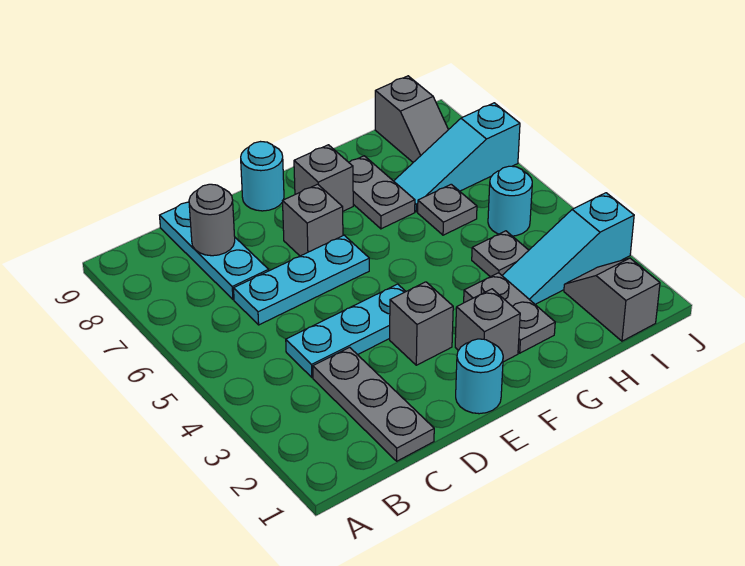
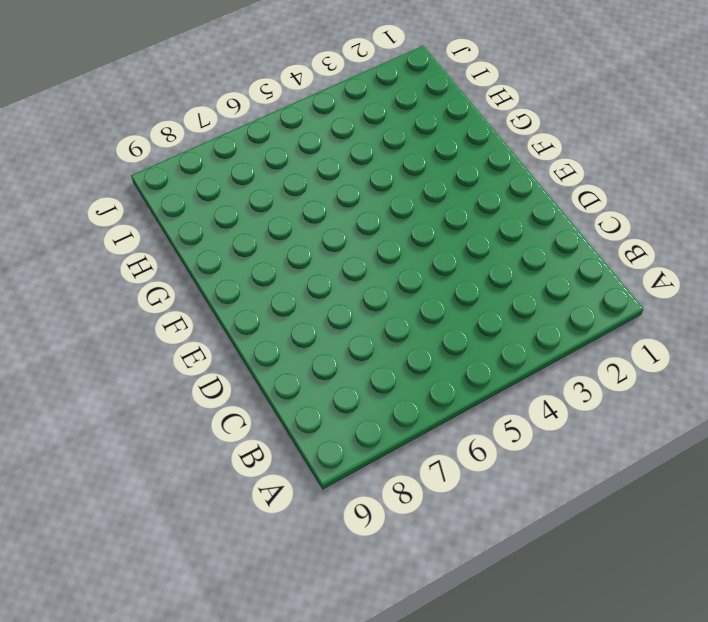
none -> grey plate C1:C3 level 1
none -> cyan plate C4:E4 level 1
none -> cyan plate C6:E6 level 1

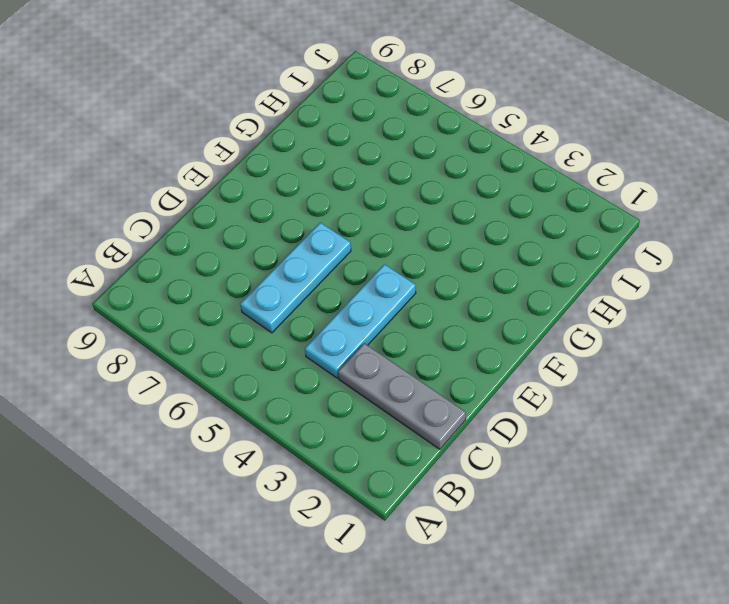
none -> cyan plate C7:C9 level 1
none -> cyan round brick E1 level 1
none -> grey brick E3 level 1

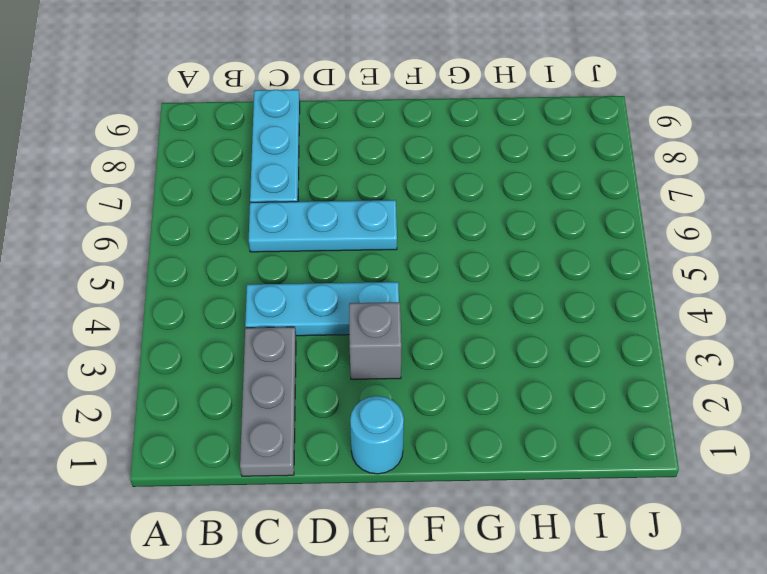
none -> grey brick E7 level 1
none -> cyan round brick E9 level 1
none -> grey brick F2 level 1

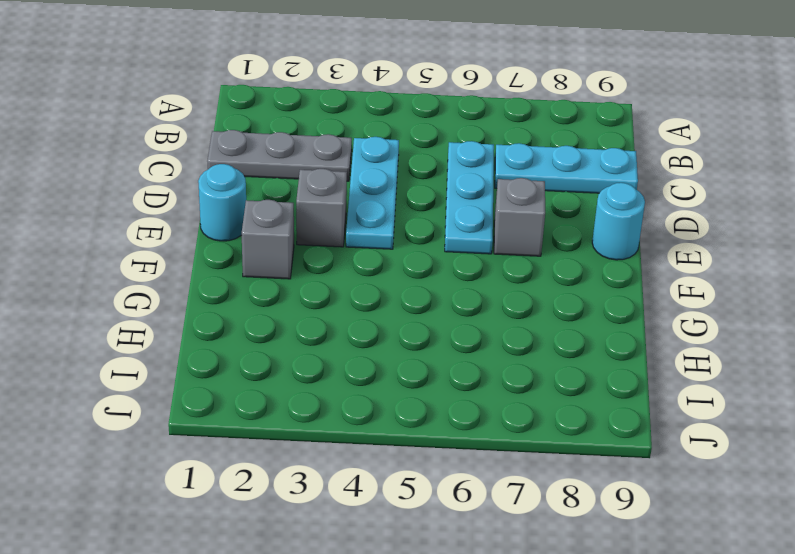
none -> grey brick F8 level 1
none -> grey plate G2:G3 level 1
none -> grey plate G7:G8 level 1

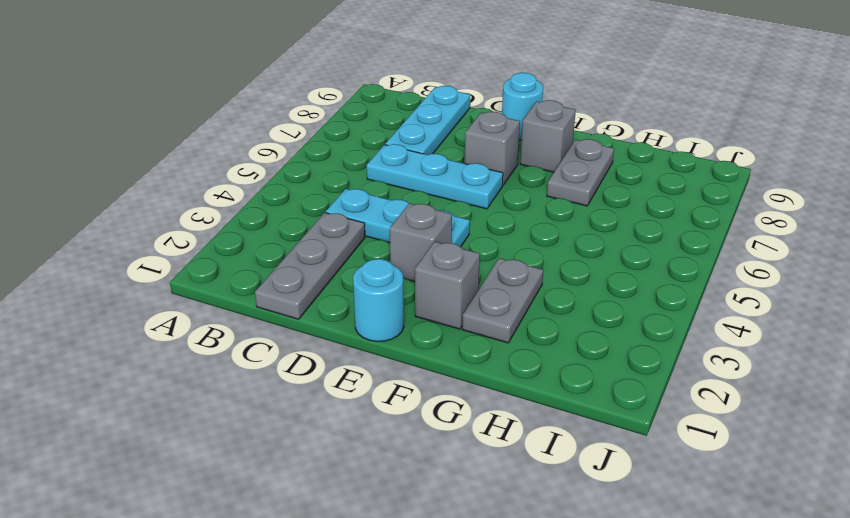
none -> cyan slope H3:J3 level 1 top J
none -> grey plate H4 level 1
none -> grey plate H6 level 1

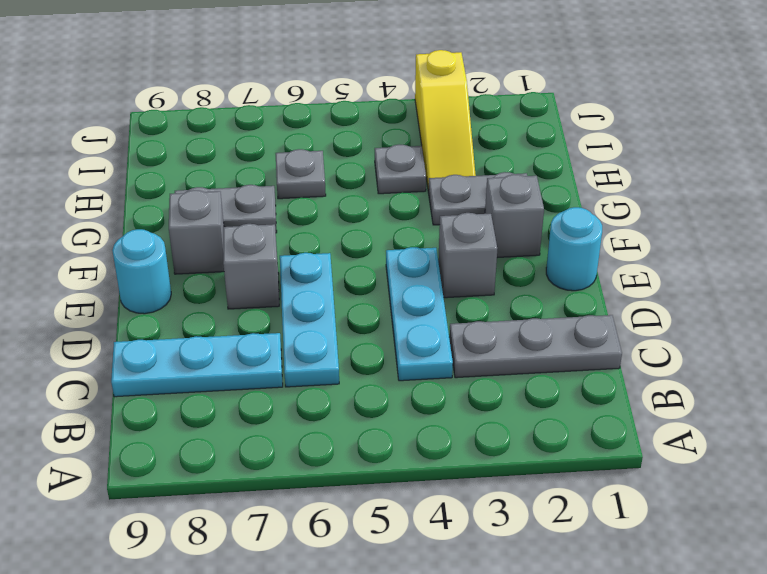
yellow slope H3:J3 level 1 top J -> cyan slope H3:J3 level 1 top J
none -> cyan slope H7:J7 level 1 top J
none -> grey slope I1:I2 level 1 top 1
none -> cyan round brick I5 level 1

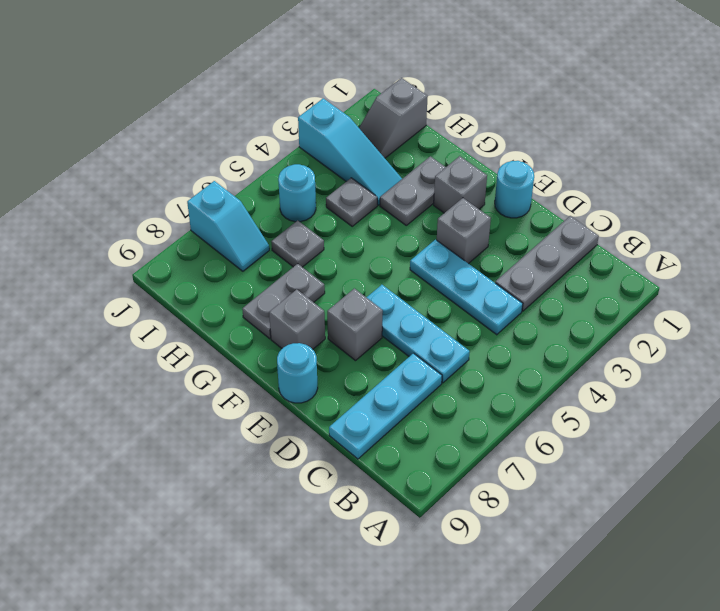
cyan slope I7:J7 level 1 top J -> cyan slope H7:J7 level 1 top J
none -> grey slope I8:I9 level 1 top 9
none -> grey round brick C8 level 2

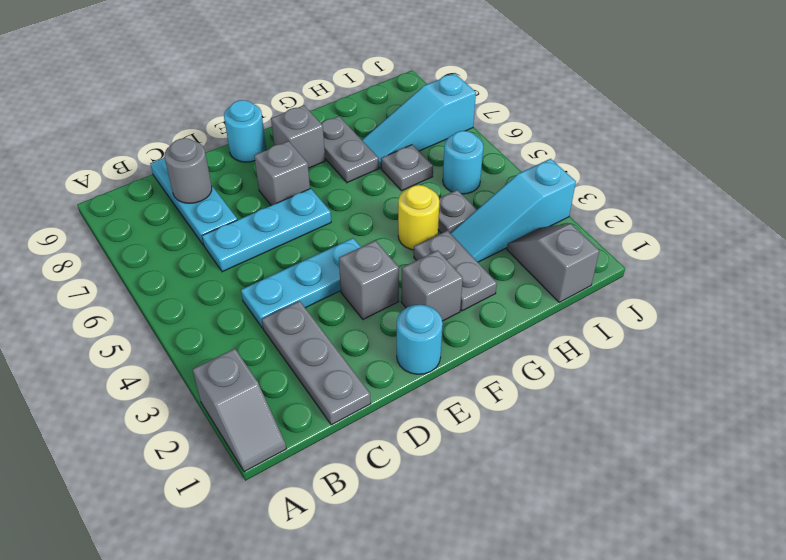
grey slope A1:A2 level 1 top 2 -> grey slope I8:I9 level 1 top 9
yellow round brick G4 level 1 -> none

